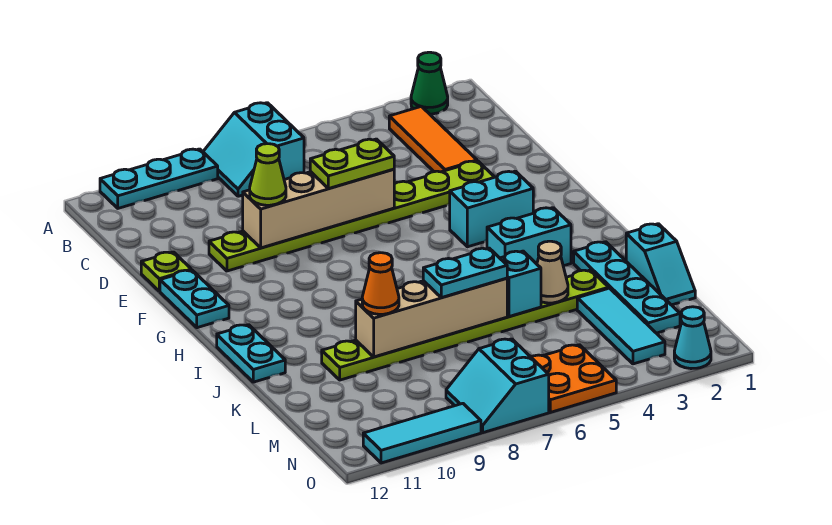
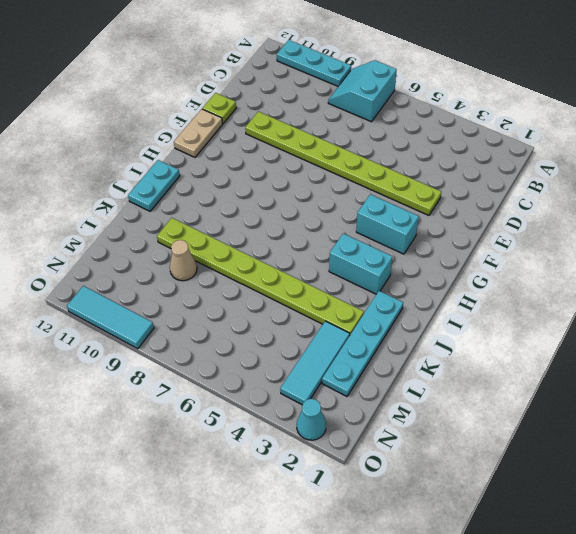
tan plate F12:G12 level 1 -> cyan plate F12:G12 level 1
tan cone L9 level 1 -> tan cone K4 level 2
none -> green cone A2 level 1
none -> orange tile B3:D3 level 1
none -> cyan slope K1:L1 level 1 top K

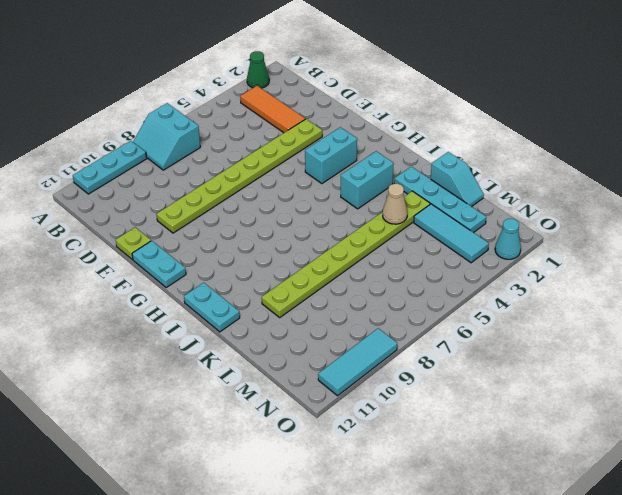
none -> orange plate N5:O6 level 1
none -> cyan slope N7:O8 level 1 top 7
none -> tan brick E6:E9 level 2

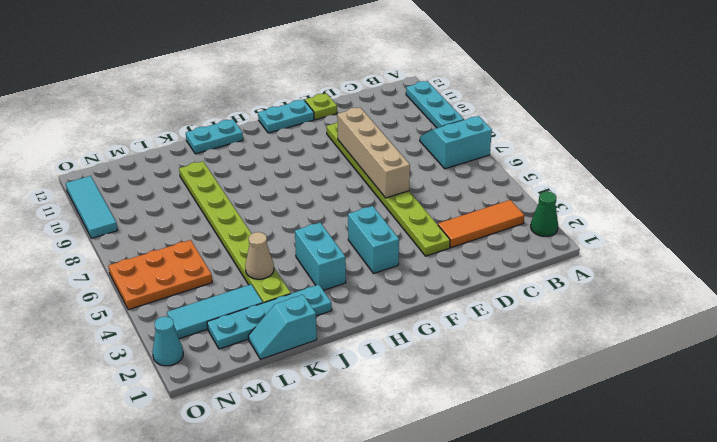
orange plate M5:O6 level 1 -> orange plate N5:O6 level 1
none -> cyan slope N7:O8 level 1 top 7
none -> cyan brick K5 level 2
none -> tan brick K6:K9 level 2

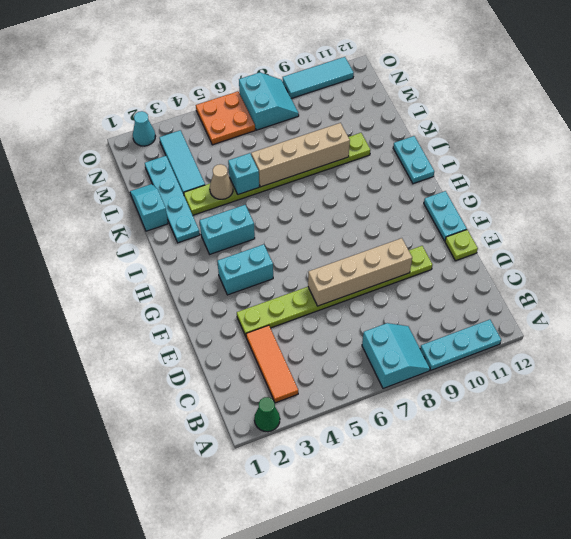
none -> lime plate E6:E7 level 3
none -> lime cone E9 level 3
none -> cyan plate K6:K7 level 3

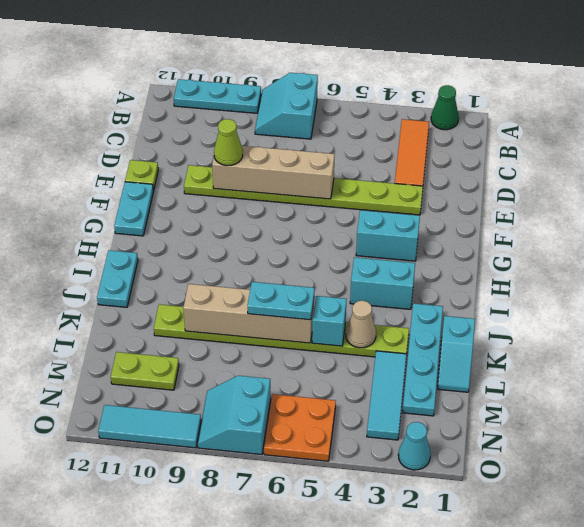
lime plate M10:M11 level 1 -> lime plate E6:E7 level 3
none -> orange cone K9 level 3

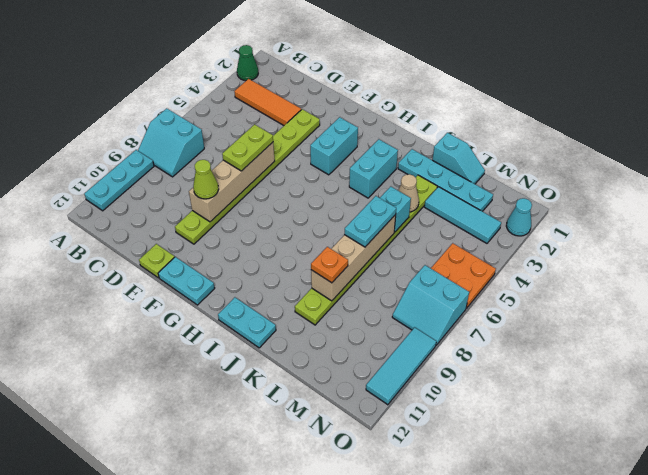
orange plate K9 level 3 -> orange cone K9 level 3

